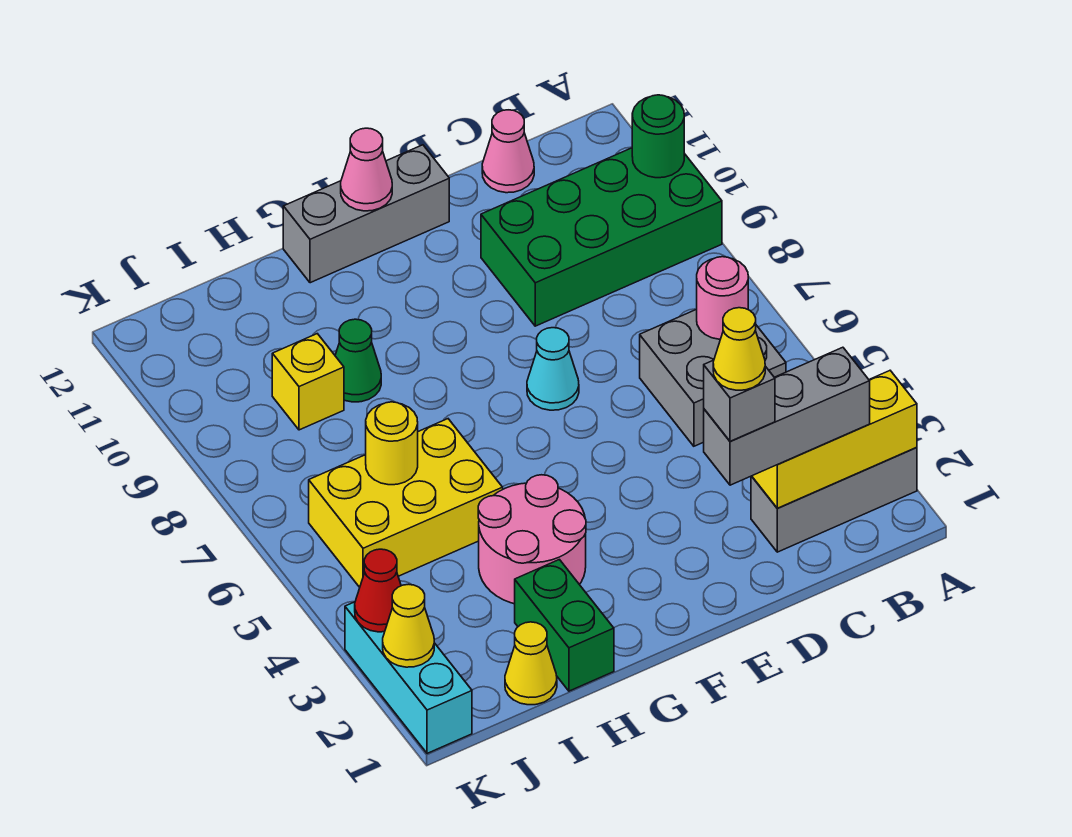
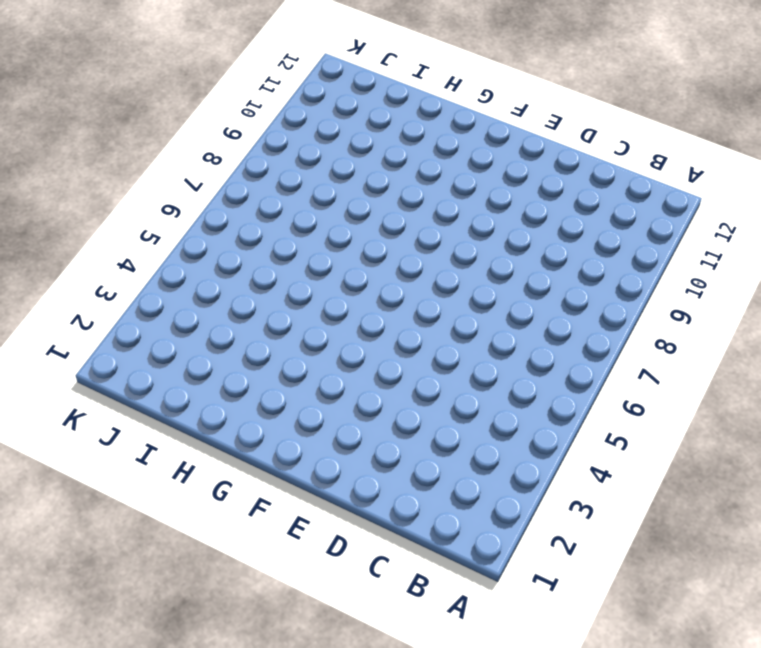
none -> grey brick A2:C2 level 1
none -> green brick A9:D10 level 1
none -> grey brick B5:C6 level 1

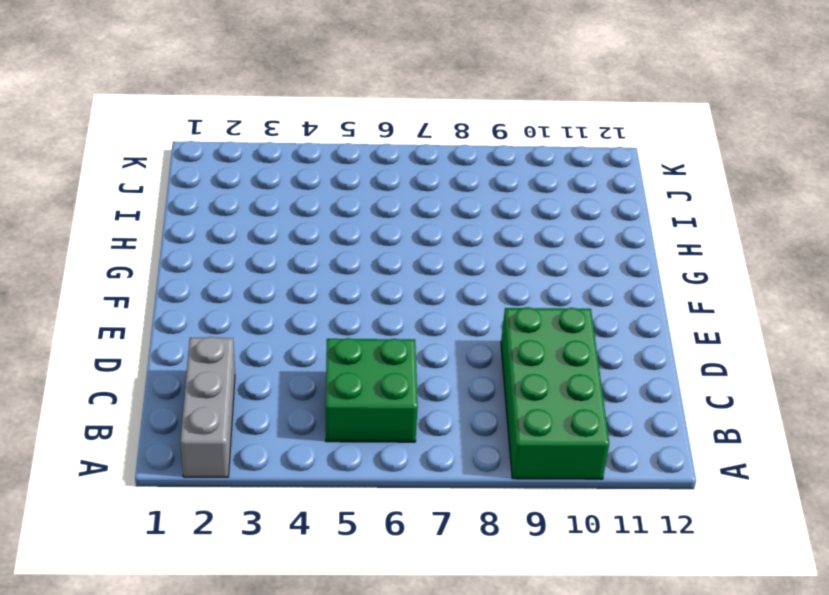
green brick B5:C6 level 1 -> grey brick B5:C6 level 1
none -> pink cone C12 level 1
none -> cyan cone E7 level 1
none -> grey brick E12:G12 level 1

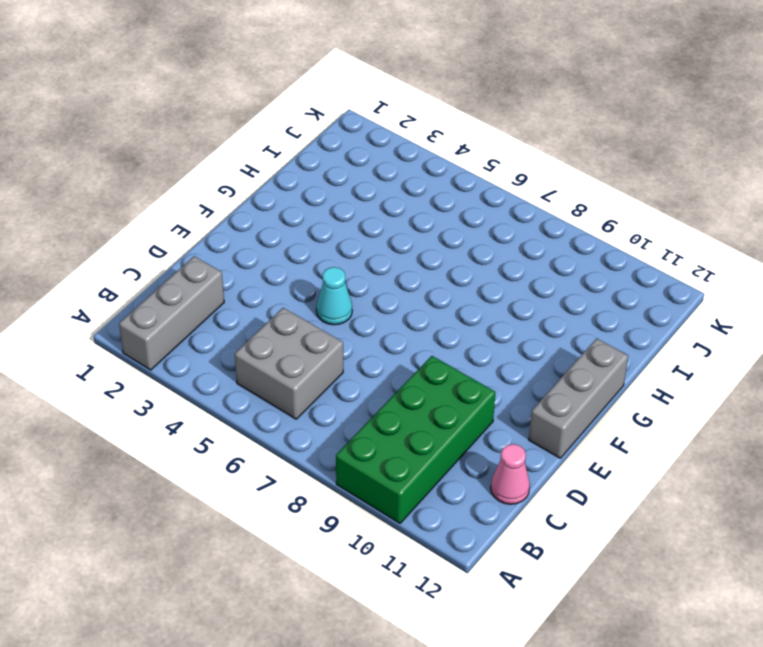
cyan cone E5 level 1 -> cyan cone E7 level 1
none -> pink round brick G3:H4 level 1
none -> green brick H1:H2 level 1
none -> yellow brick H5:J6 level 1

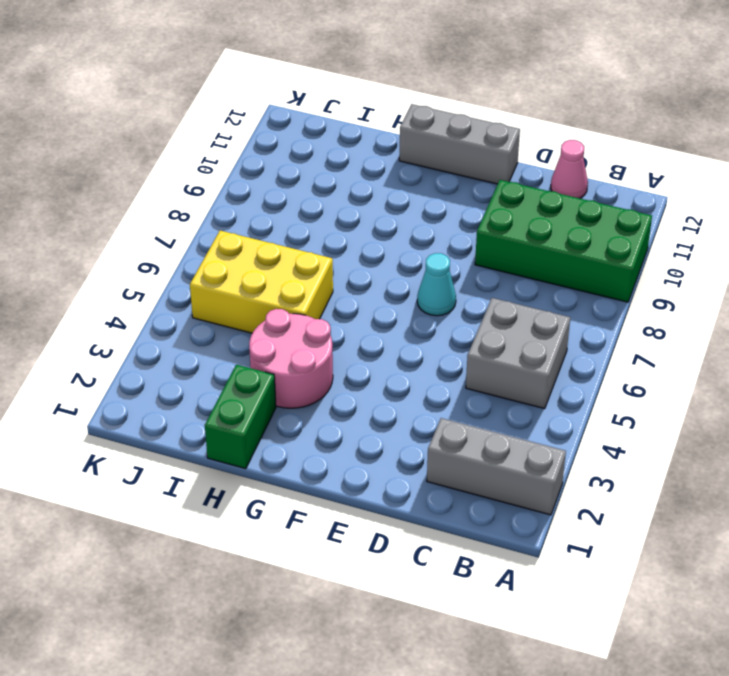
none -> green cone H9 level 1
none -> yellow cone I1 level 1
none -> yellow brick I9 level 1

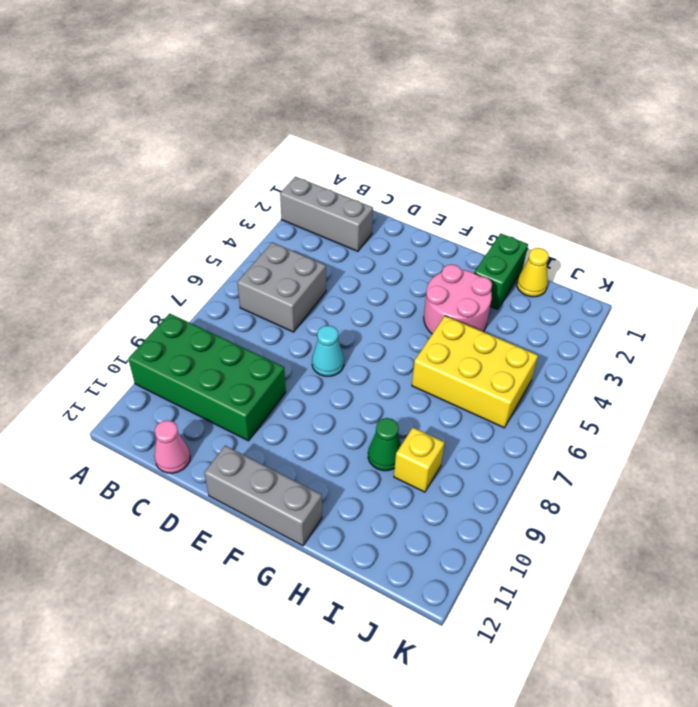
none -> cyan brick K1:K3 level 1
none -> yellow brick A2:C2 level 2
none -> green round brick A10 level 2

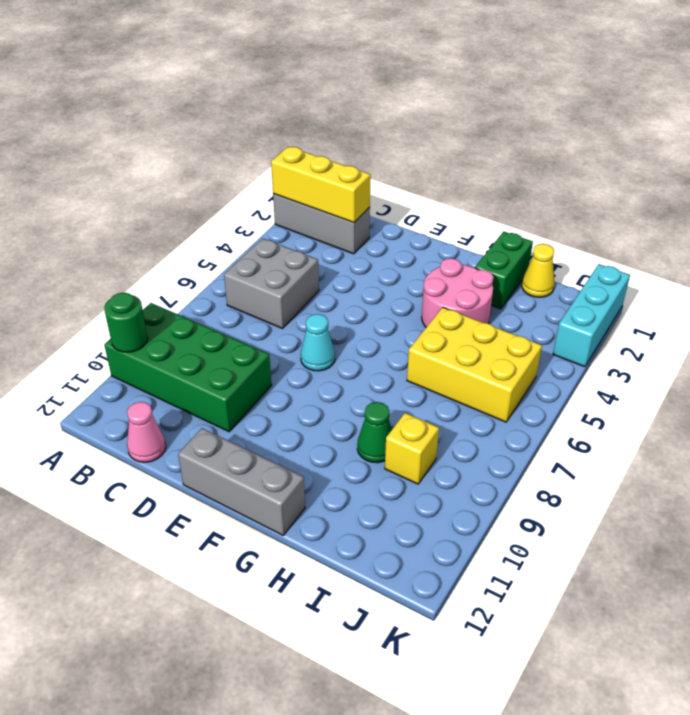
none -> pink round brick B6 level 2
none -> pink cone F12 level 2
none -> yellow round brick I6 level 2

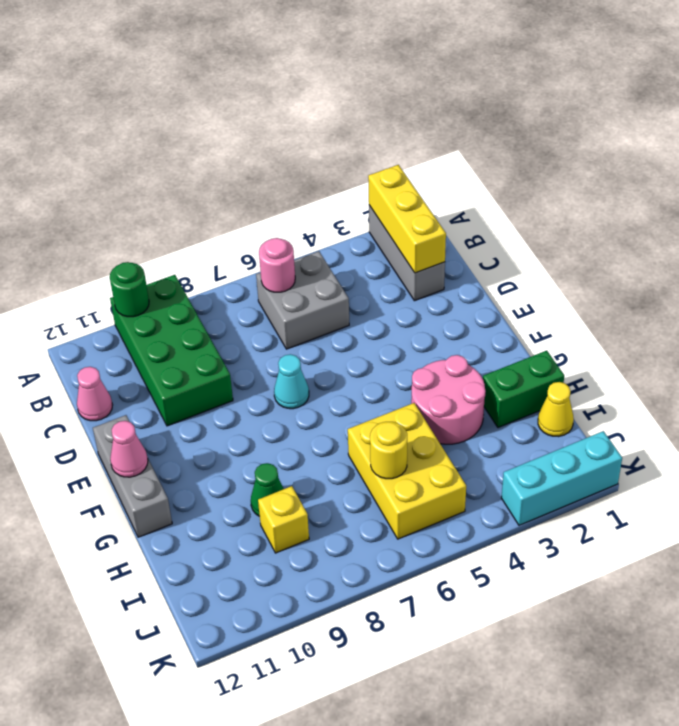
none -> yellow cone K2 level 2
none -> red cone K3 level 2
none -> grey brick B2:D2 level 3

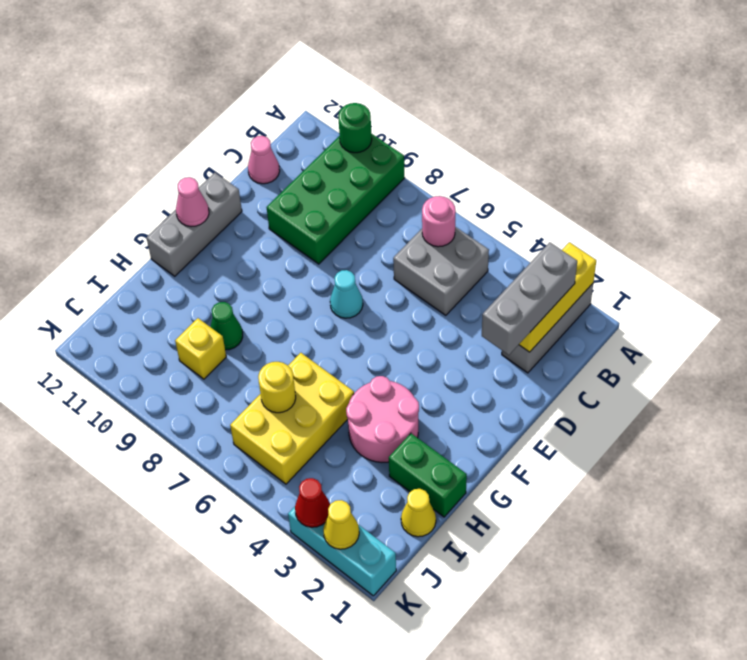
none -> grey brick D2 level 4
none -> yellow cone D2 level 5

